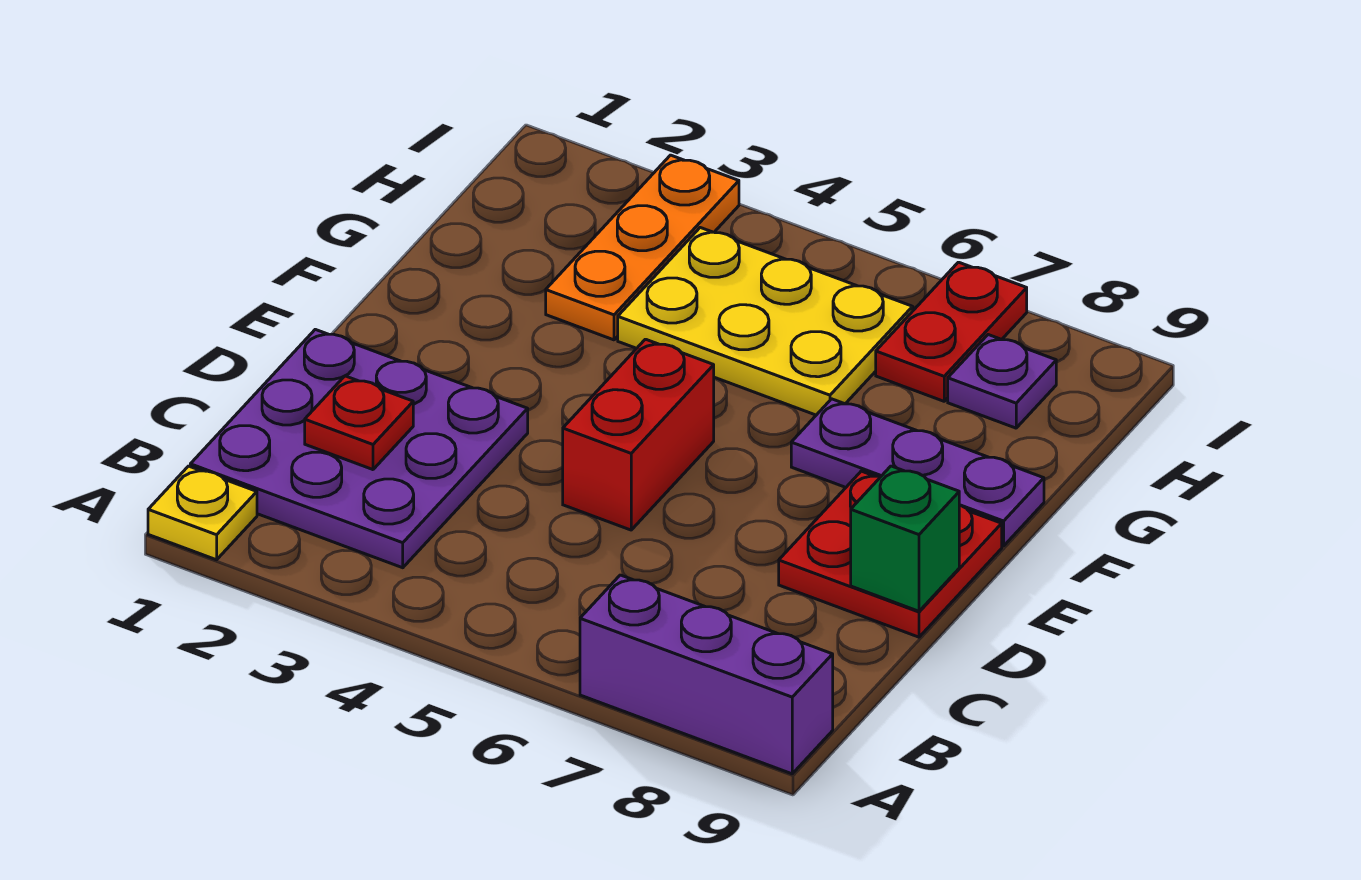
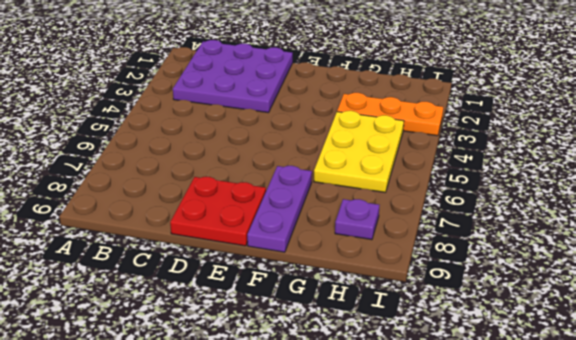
none -> yellow plate A1 level 1
none -> purple brick A7:A9 level 1
none -> red brick D5:E5 level 1

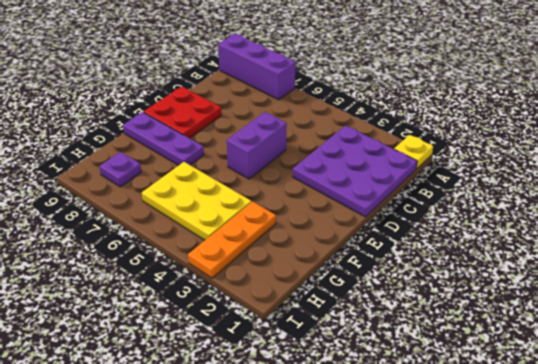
purple brick D5:E5 level 1 -> red brick D5:E5 level 1
none -> red plate H7:I7 level 1
none -> red plate C2 level 2
none -> green brick D9 level 2

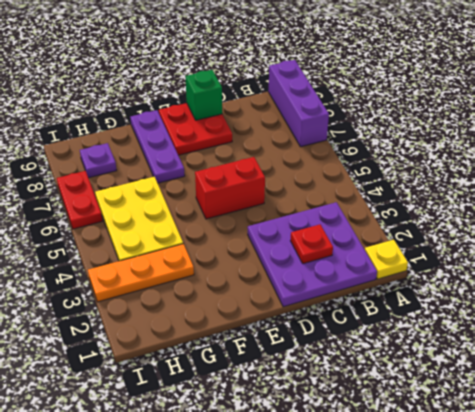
red plate I6:I7 level 1 -> red plate H7:I7 level 1

